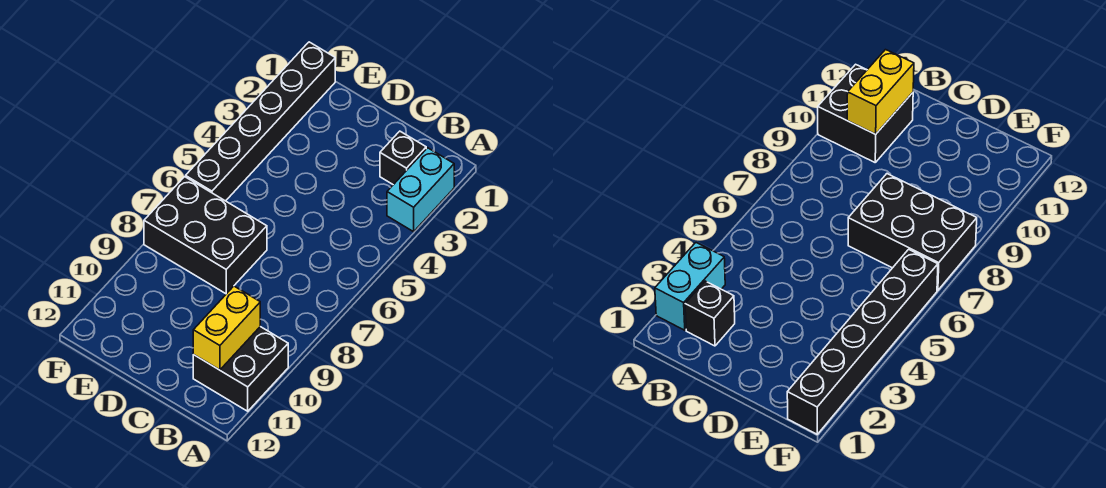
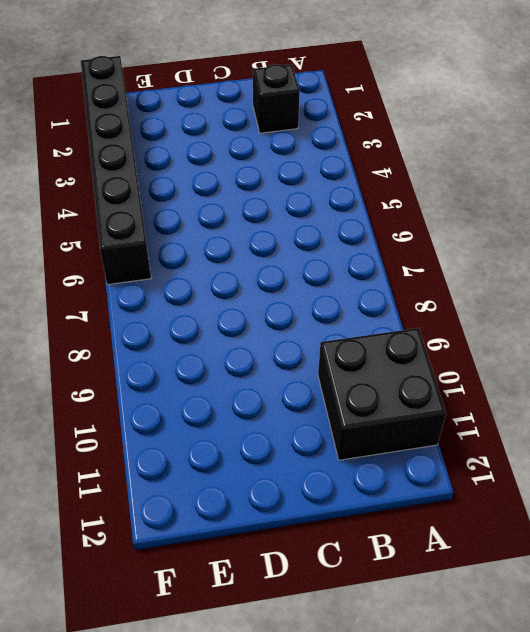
none -> cyan brick A2:A3 level 1
none -> black brick D7:F8 level 1

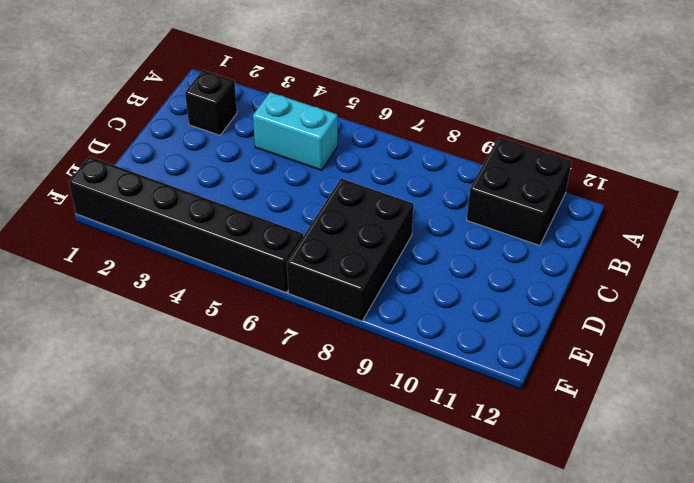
cyan brick B4:B5 level 1 -> cyan brick A2:A3 level 1
none -> yellow brick B10:B11 level 2

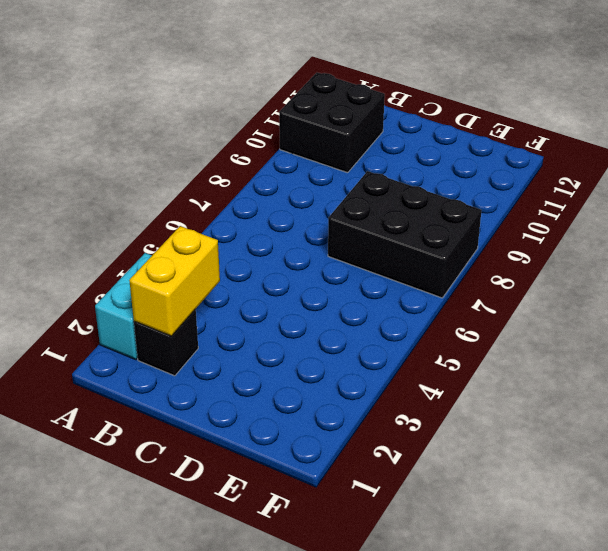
yellow brick B2:B3 level 2 -> yellow brick B10:B11 level 2
none -> black brick F1:F6 level 1

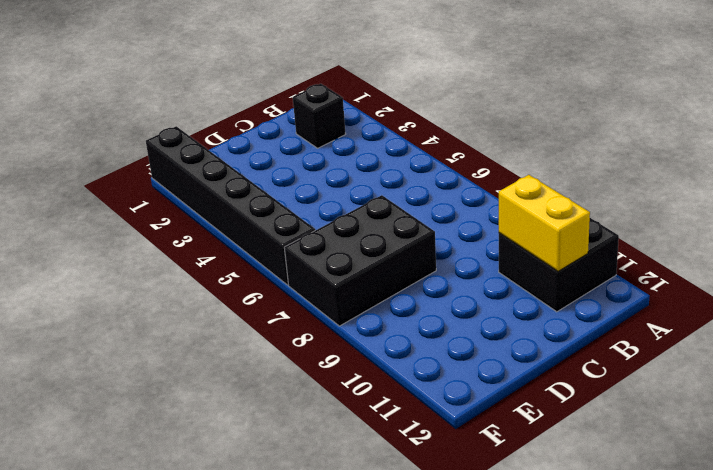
none -> cyan brick A2:A3 level 1

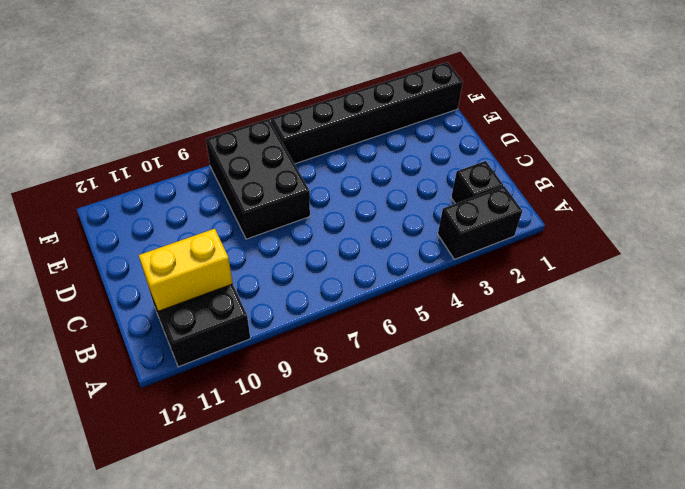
black brick A2:A3 level 1 -> cyan brick A2:A3 level 1

